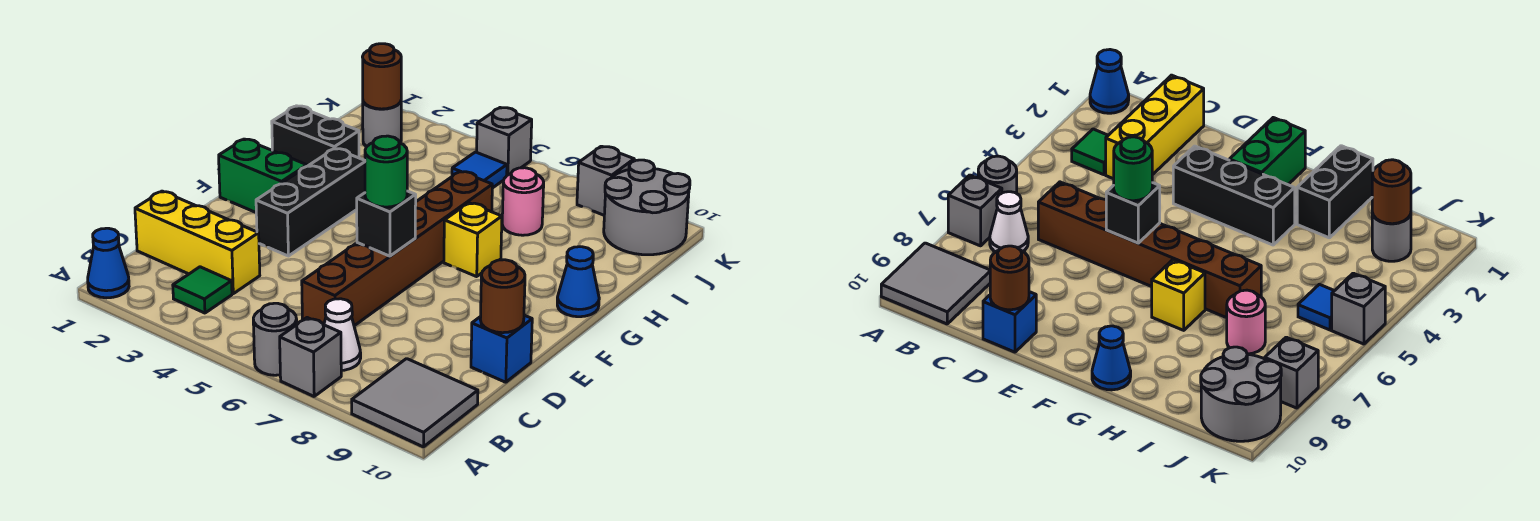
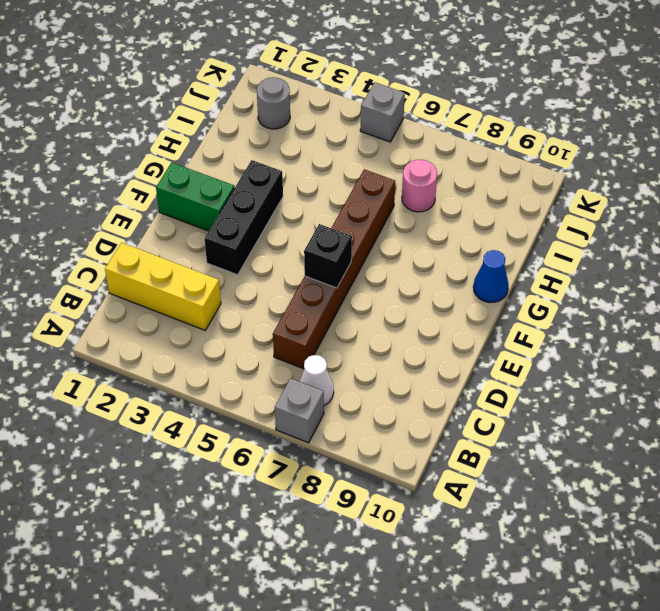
none -> blue cone A1 level 1
none -> grey round brick A6 level 1
none -> grey tile A9:B10 level 1

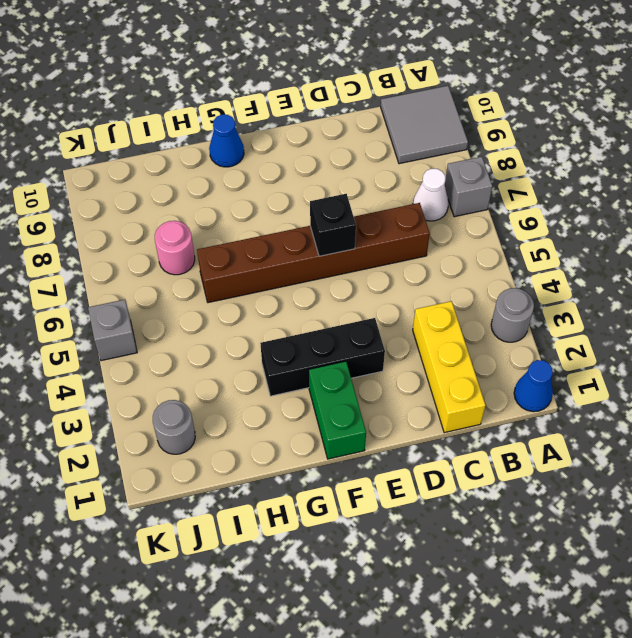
grey round brick A3 level 1 -> grey round brick A6 level 1
none -> green tile B3 level 1
none -> blue brick D10 level 1
none -> yellow brick G7 level 1

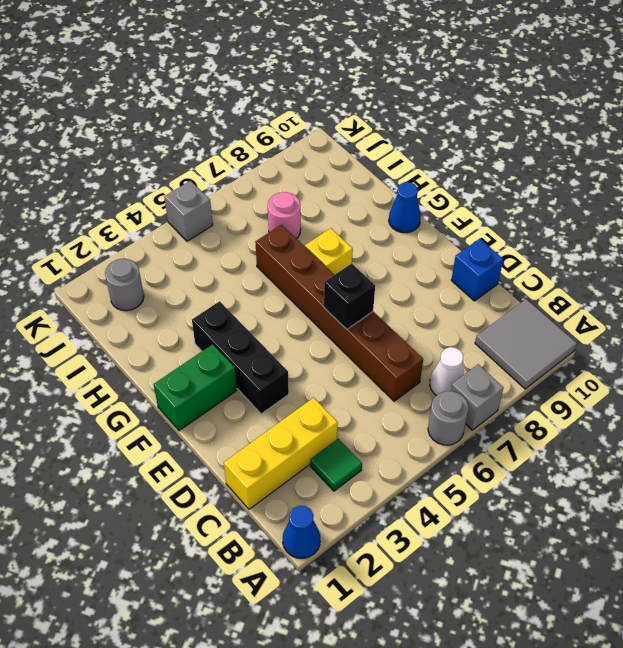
none -> black brick H1:H2 level 1
none -> blue tile J5 level 1
none -> grey round brick J9:K10 level 1

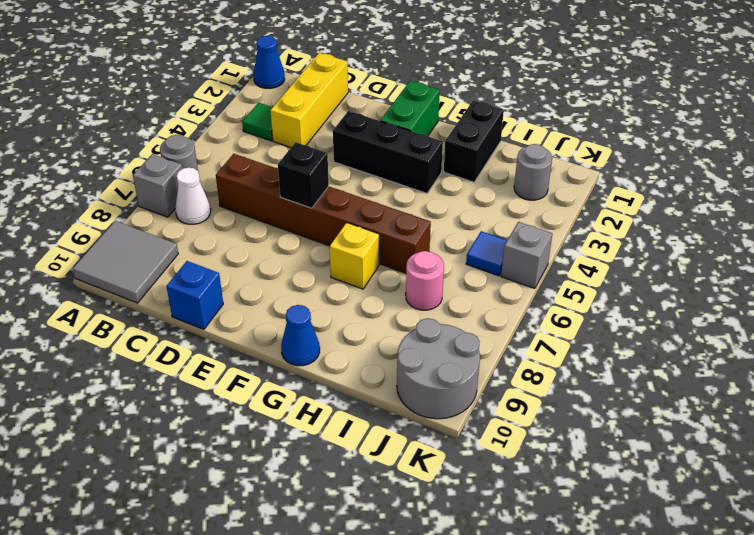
none -> grey brick K8 level 1
none -> brown round brick D10 level 2
none -> brown round brick J2 level 2

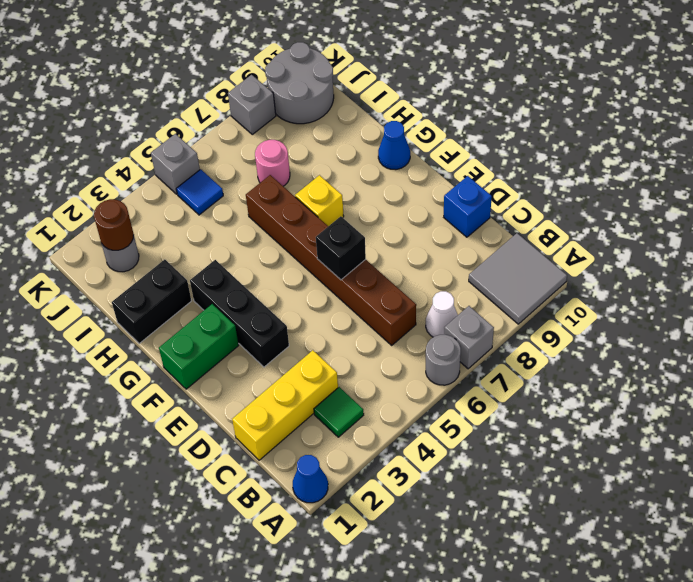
none -> brown round brick D10 level 2
none -> green round brick E6 level 3

